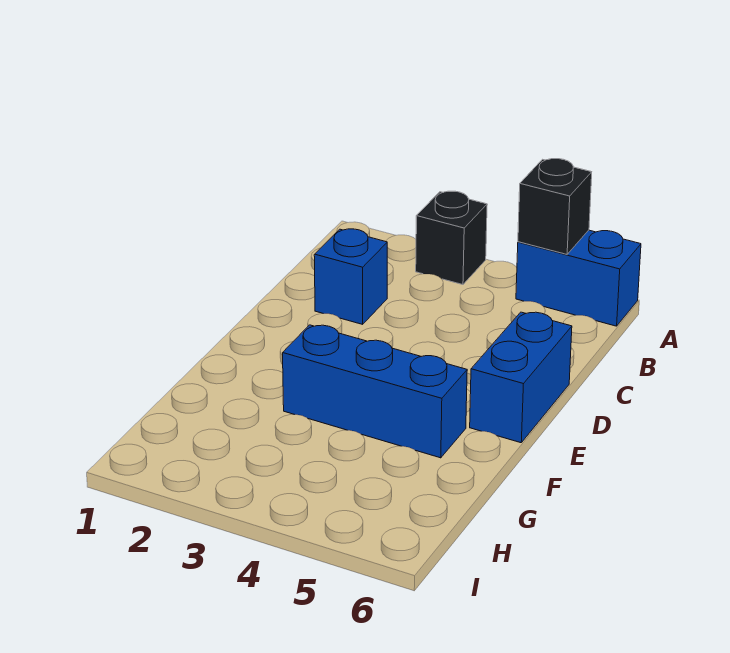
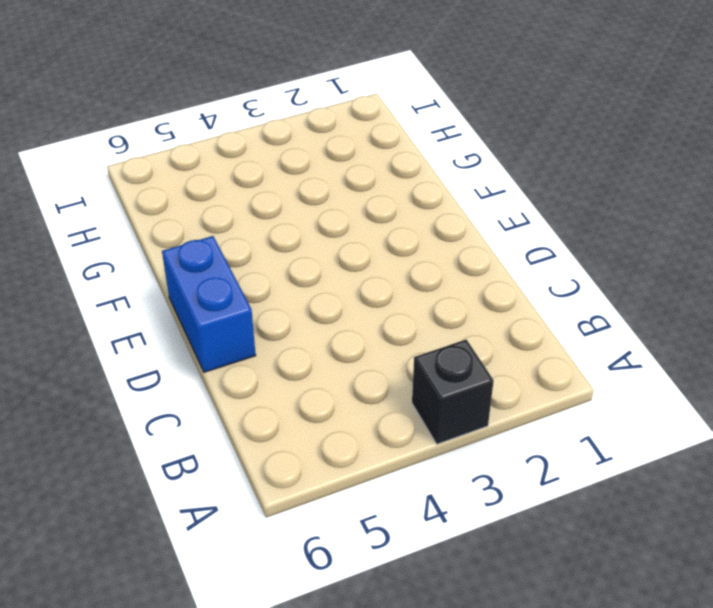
none -> blue brick A5:A6 level 1
none -> blue brick C2 level 1

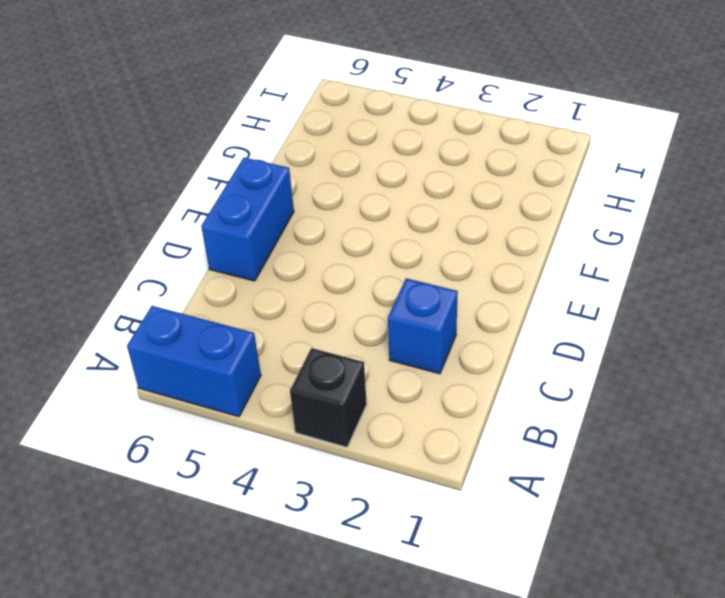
none -> blue brick F3:F5 level 1
none -> black brick A5 level 2

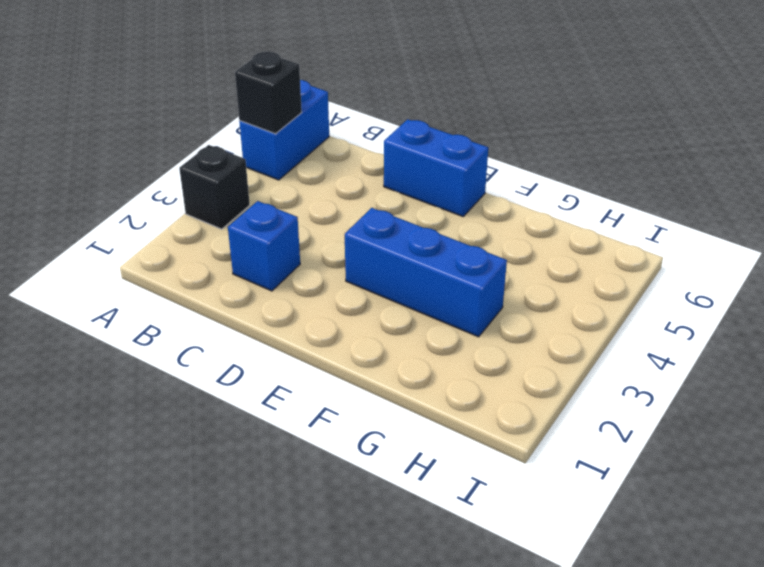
blue brick E3:G3 level 1 -> blue brick F3:F5 level 1

